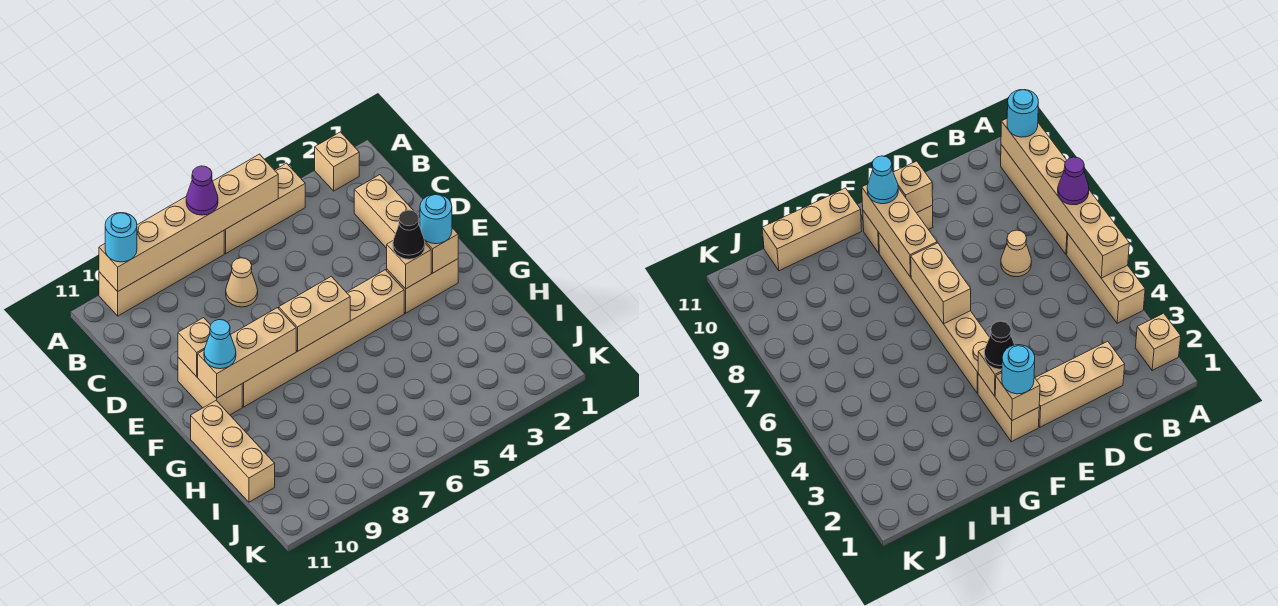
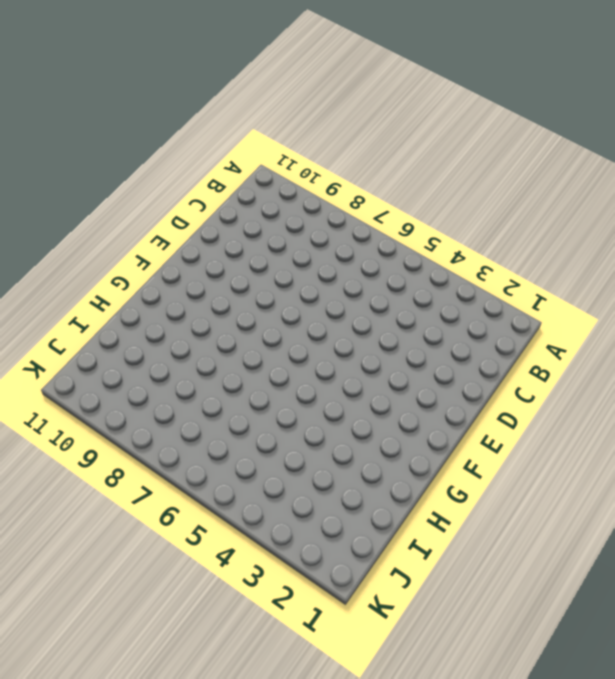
none -> tan brick A2 level 1
none -> tan brick A4:A6 level 1
none -> tan brick A7:A10 level 1

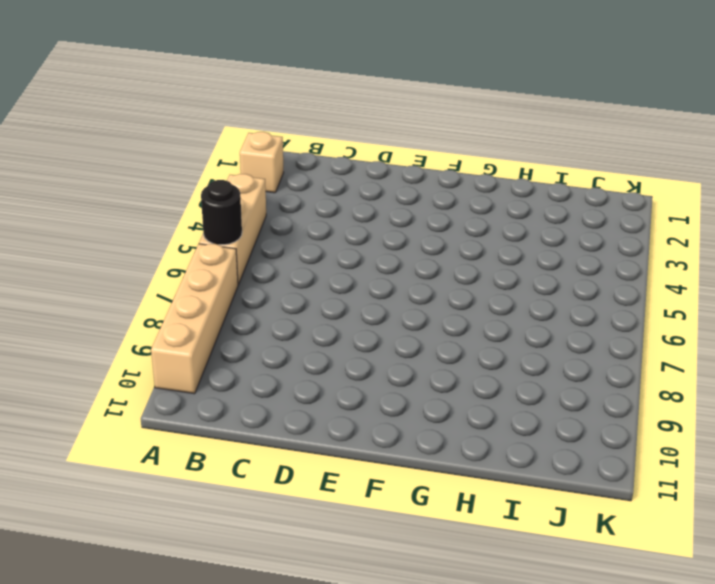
black round brick A6 level 2 -> tan brick A5:A10 level 2
none -> tan brick C2:E2 level 1
none -> tan cone C7 level 1
none -> tan brick E10:F10 level 1

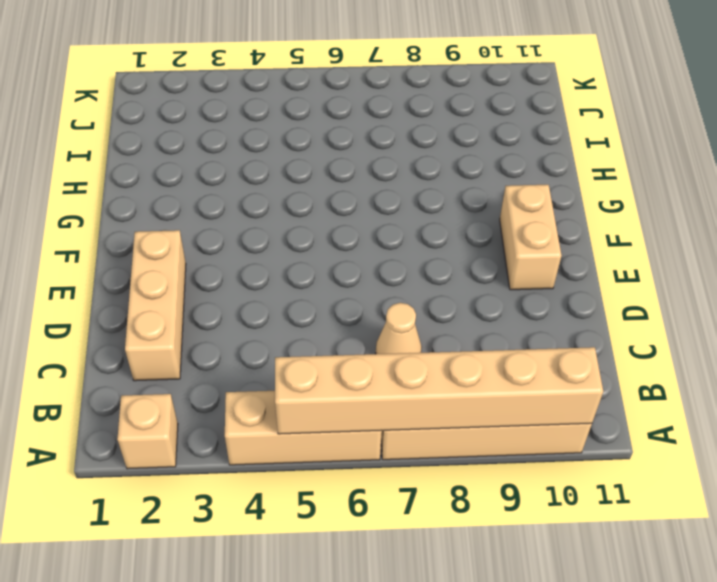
none -> tan brick F2:F3 level 1
none -> tan brick F4:F9 level 1
none -> tan brick G11:I11 level 1

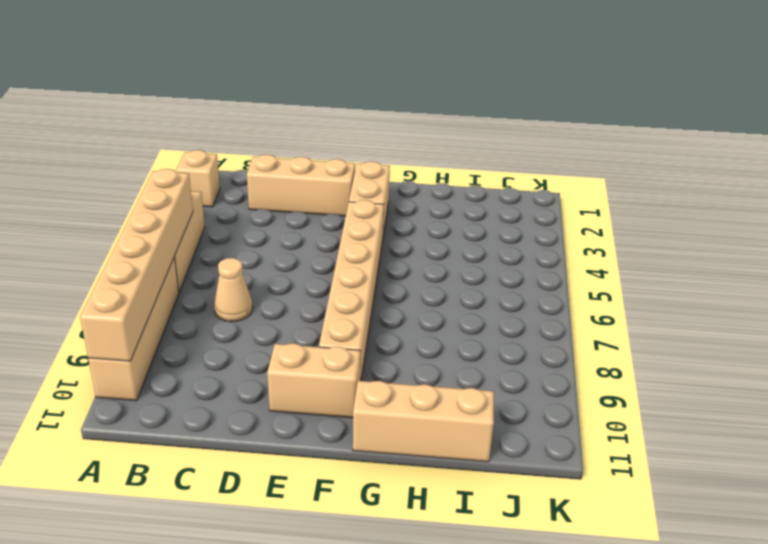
none -> tan brick E10 level 2
none -> tan brick F2 level 2
none -> tan brick F3 level 2

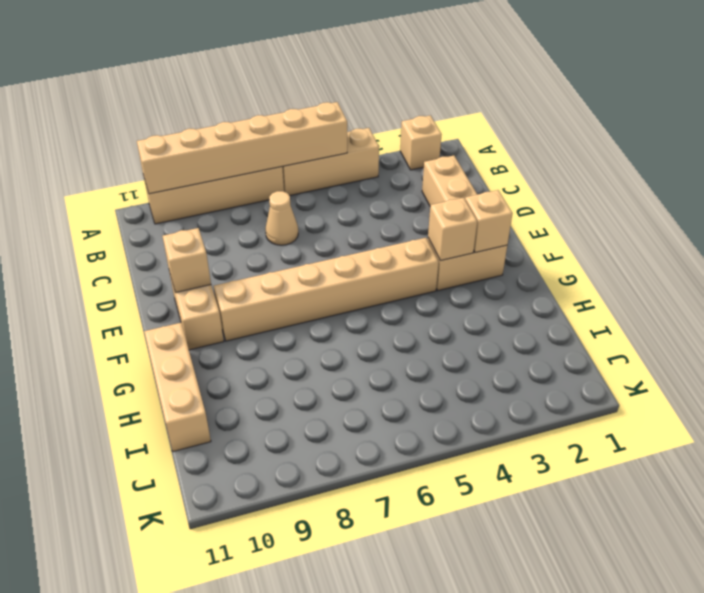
none -> tan brick F6:F7 level 2
none -> tan brick F8:F10 level 2
none -> purple cone A7 level 3

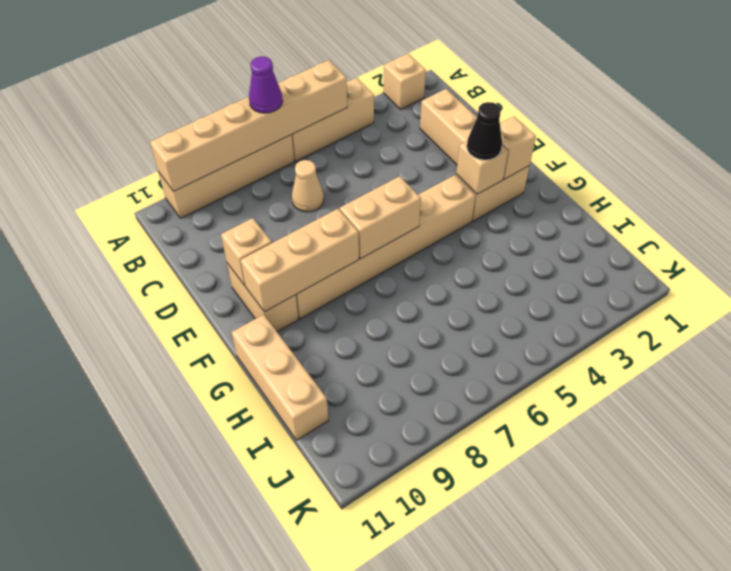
none -> cyan round brick A10 level 3
none -> cyan round brick F2 level 3
none -> cyan cone F10 level 3

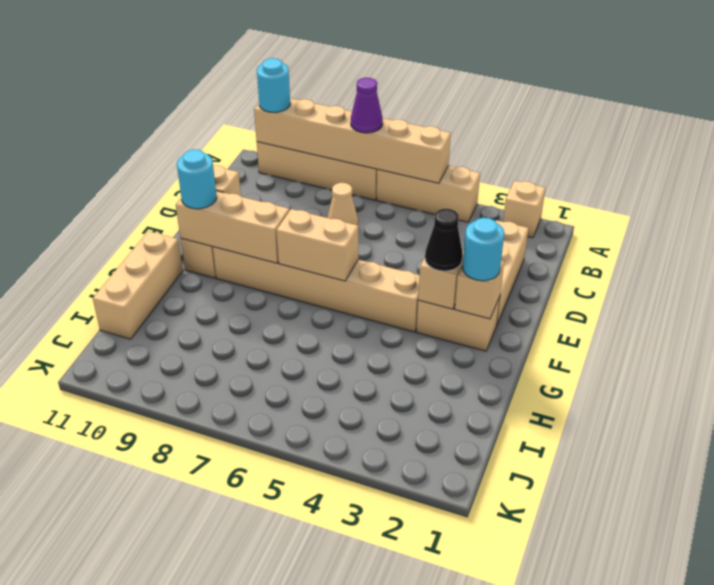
cyan round brick F10 level 3 -> cyan cone F10 level 3

